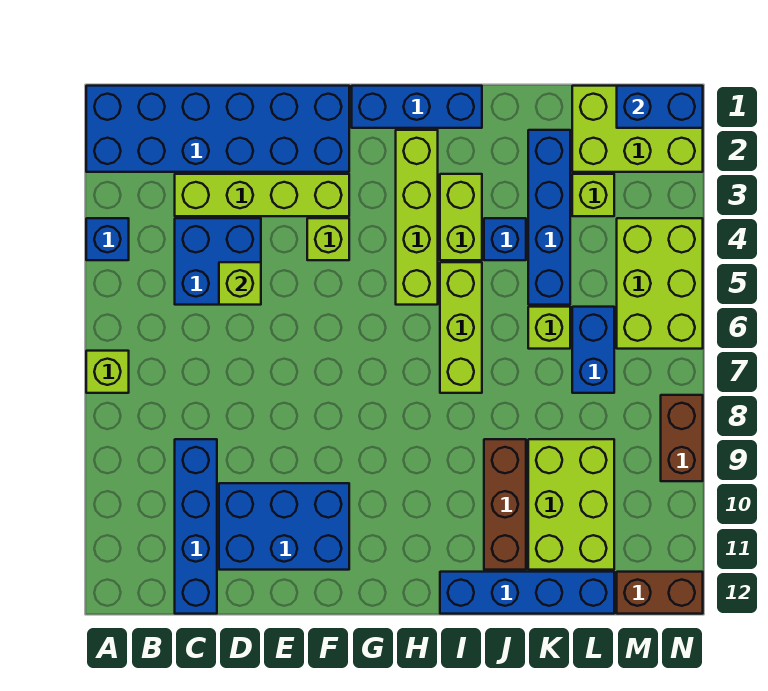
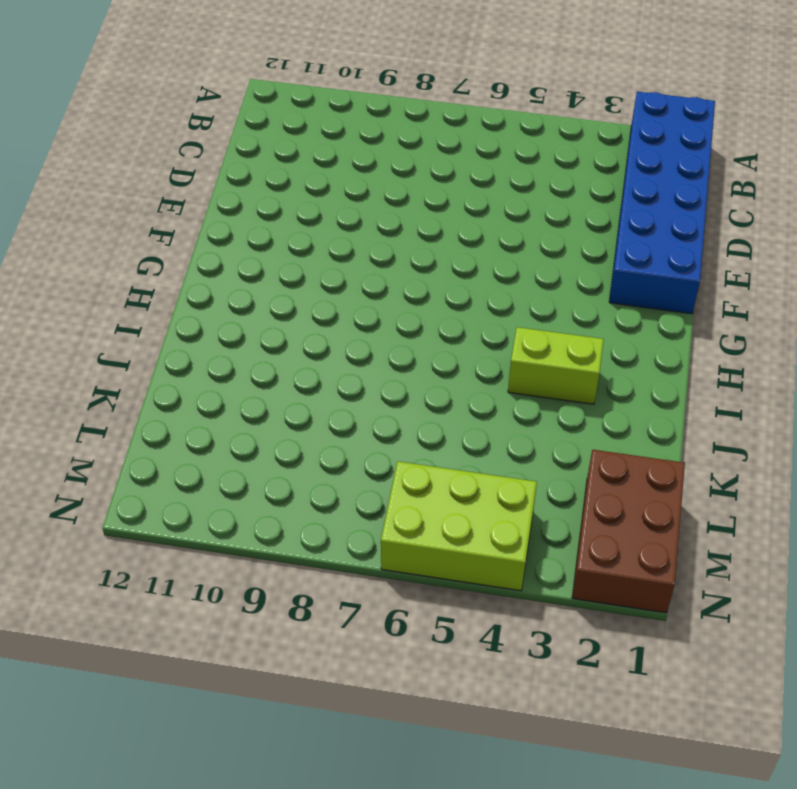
brown brick L1:N2 level 1 -> lime brick L1:N2 level 1
none -> blue brick A4 level 1
none -> lime brick A7 level 1
none -> lime brick C3:F3 level 1

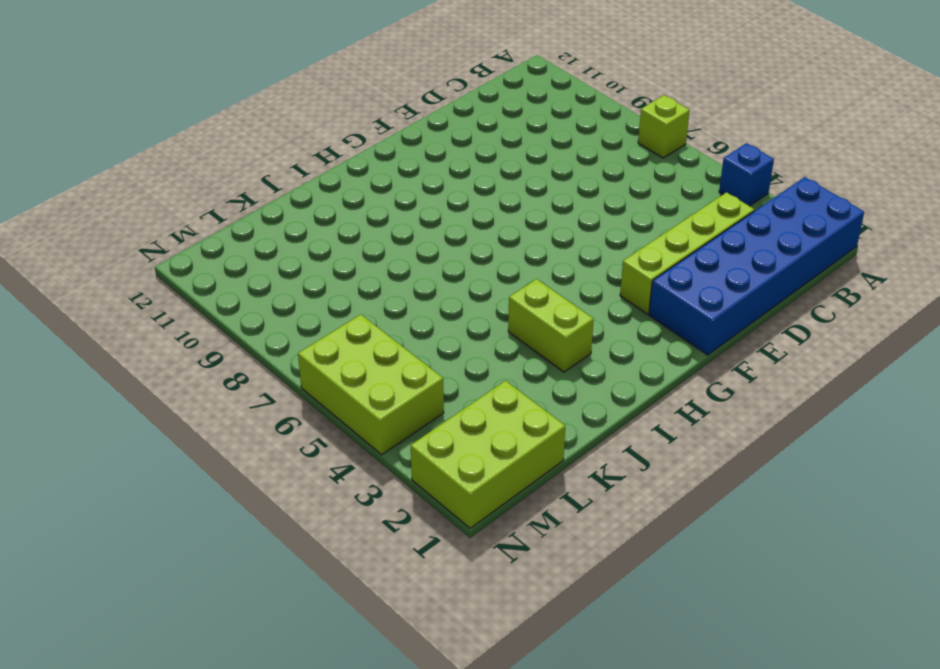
none -> blue brick C4:D5 level 1
none -> blue brick C9:C12 level 1
none -> blue brick D10:F11 level 1

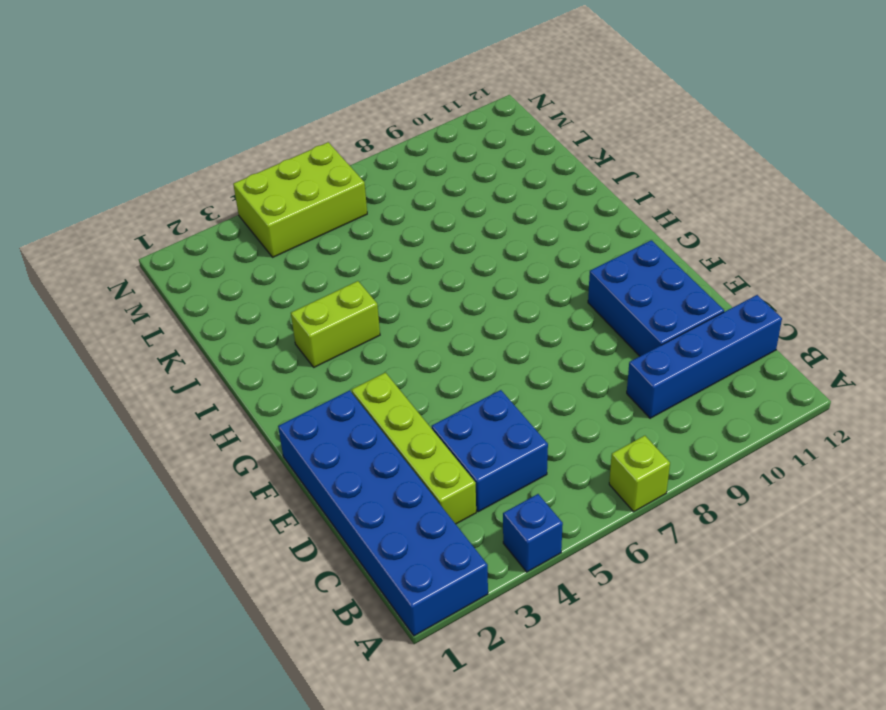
none -> lime brick F4 level 1
none -> blue brick G1:I1 level 1
none -> lime brick H2:H5 level 1

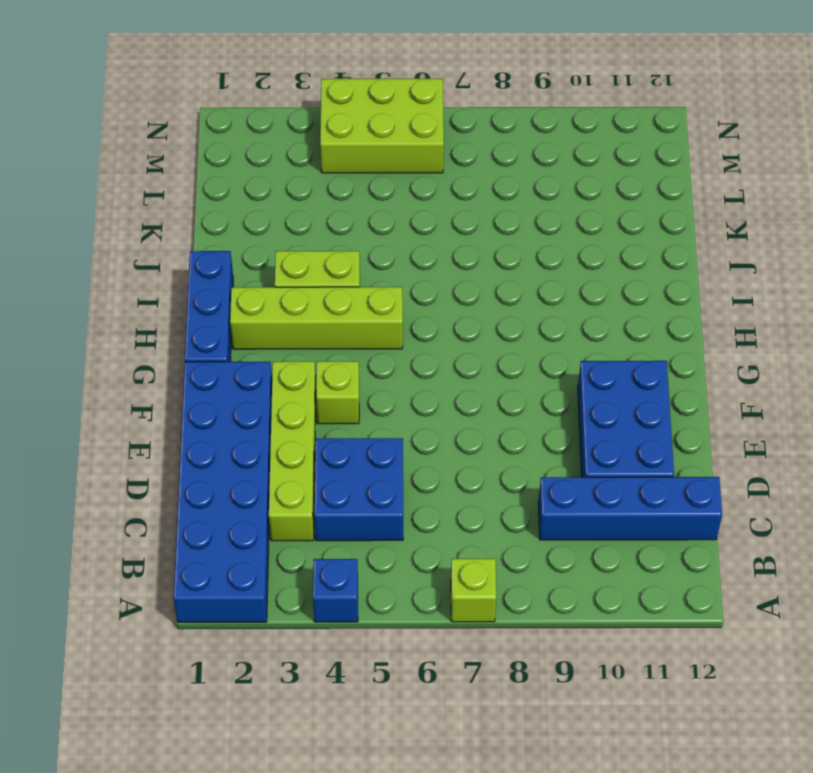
none -> lime brick I5:I7 level 1
none -> blue brick I12:L12 level 1
none -> blue brick J4 level 1

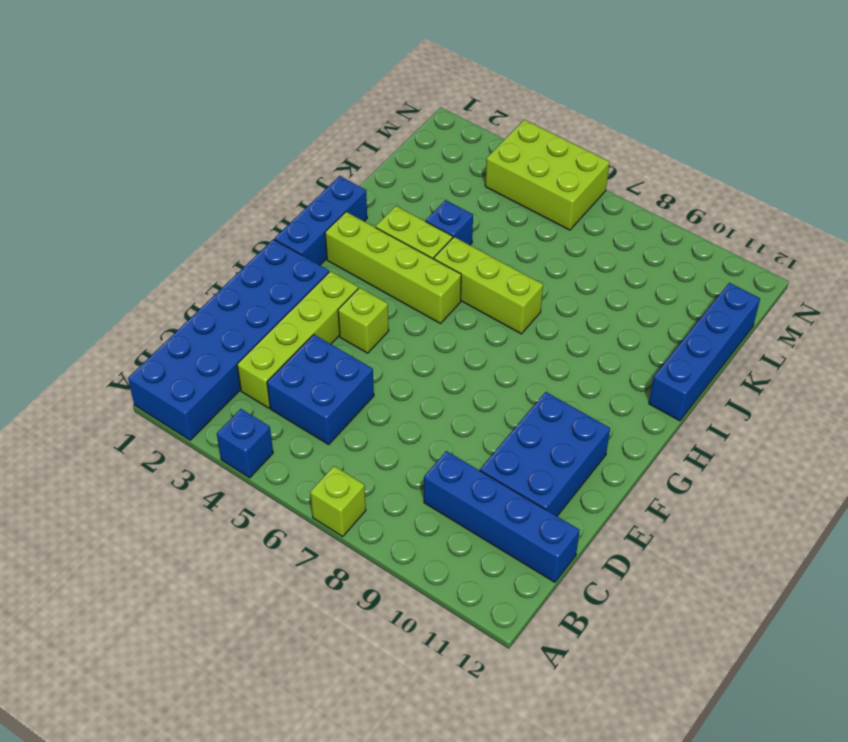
none -> brown brick J9:J11 level 1
none -> blue brick K2:K5 level 1
none -> lime brick K6 level 1

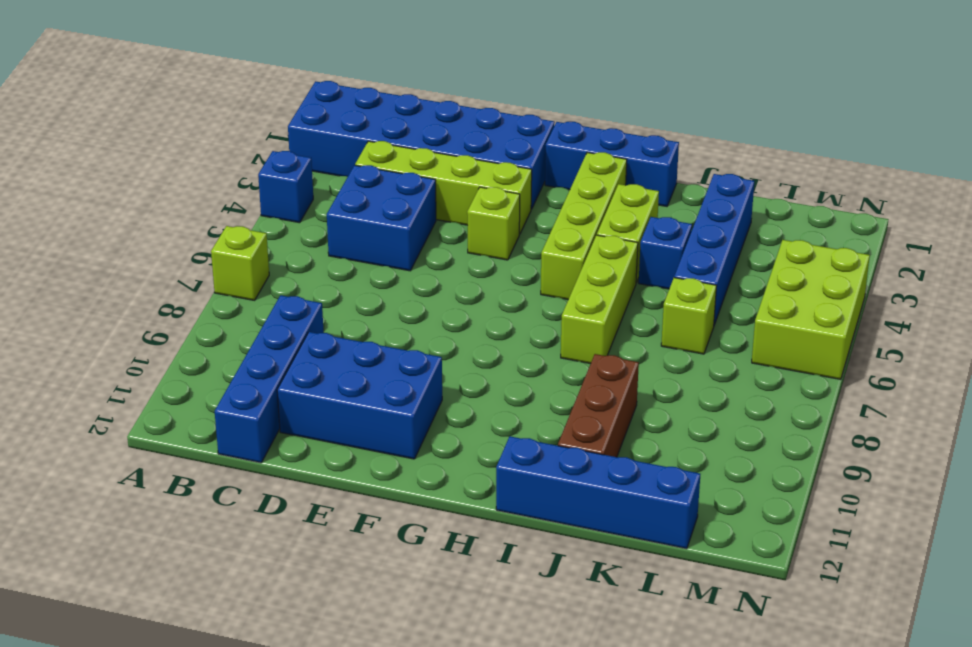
none -> lime brick K9:L11 level 1
none -> lime brick L1:N2 level 1
none -> lime brick L3 level 1

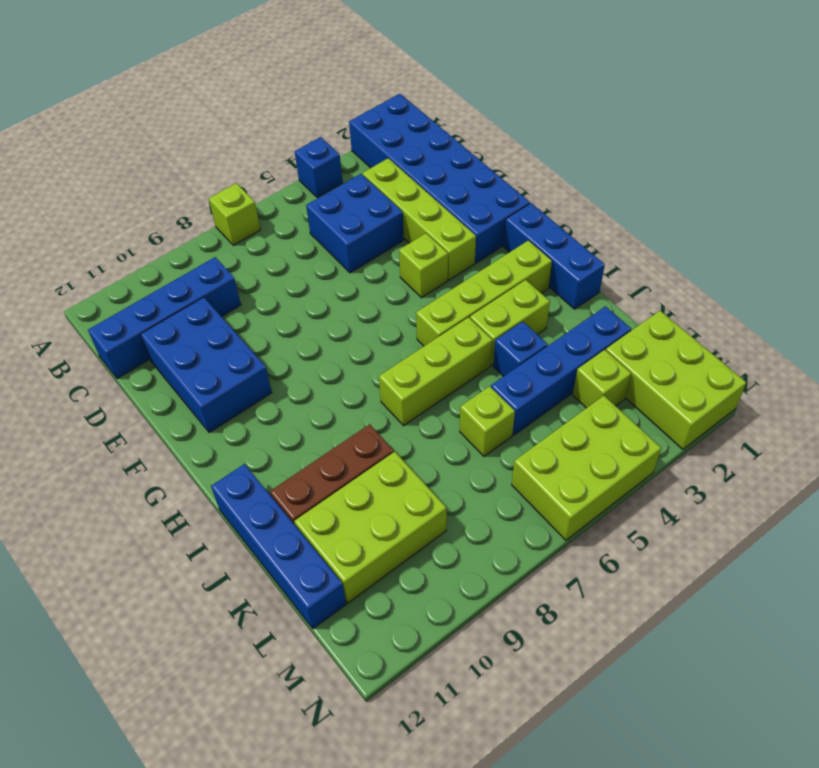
none -> blue brick L6:L7 level 1
none -> brown brick M12:N12 level 1
none -> brown brick N8:N9 level 1

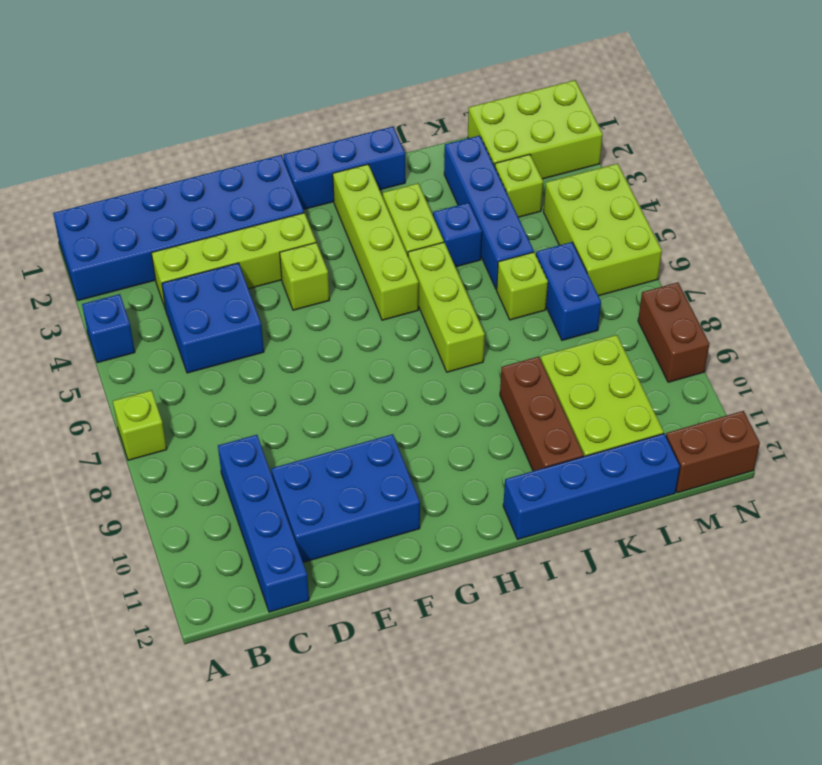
none -> lime brick D5 level 2
none -> blue brick M1:N1 level 2

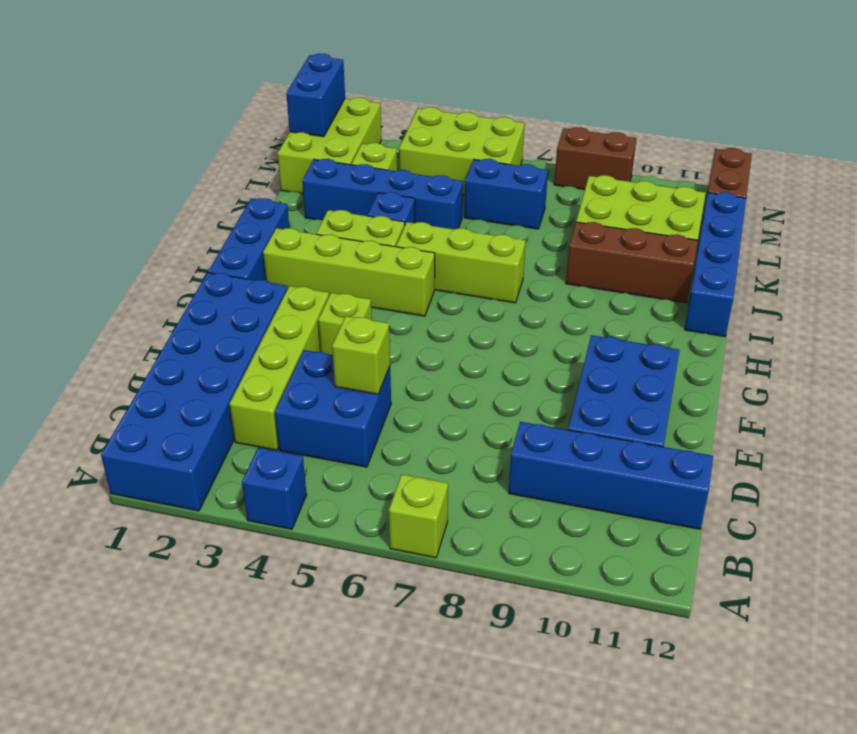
none -> lime brick K6 level 1

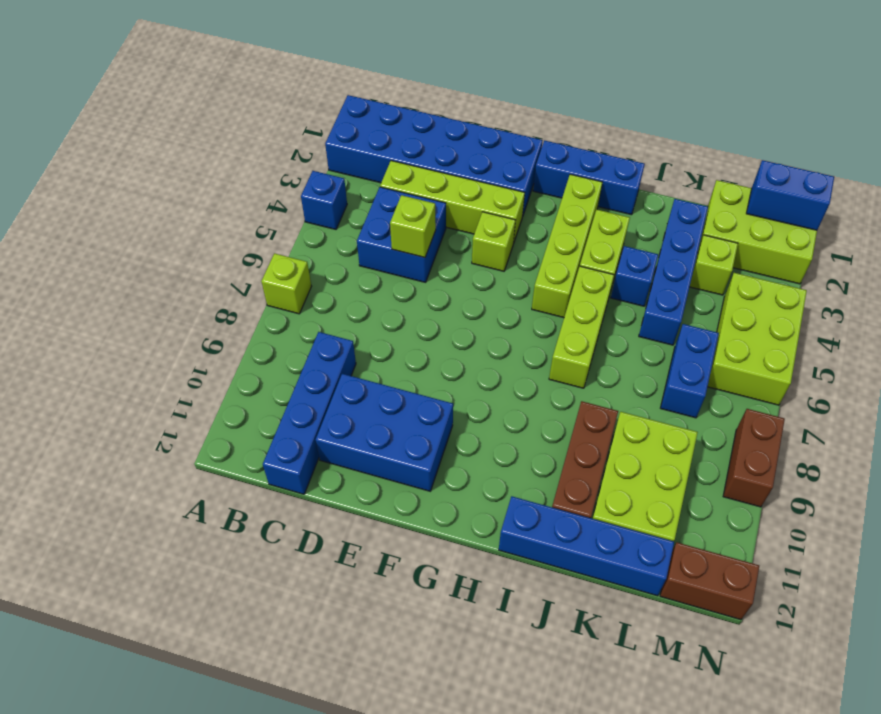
none -> lime brick K6 level 1

